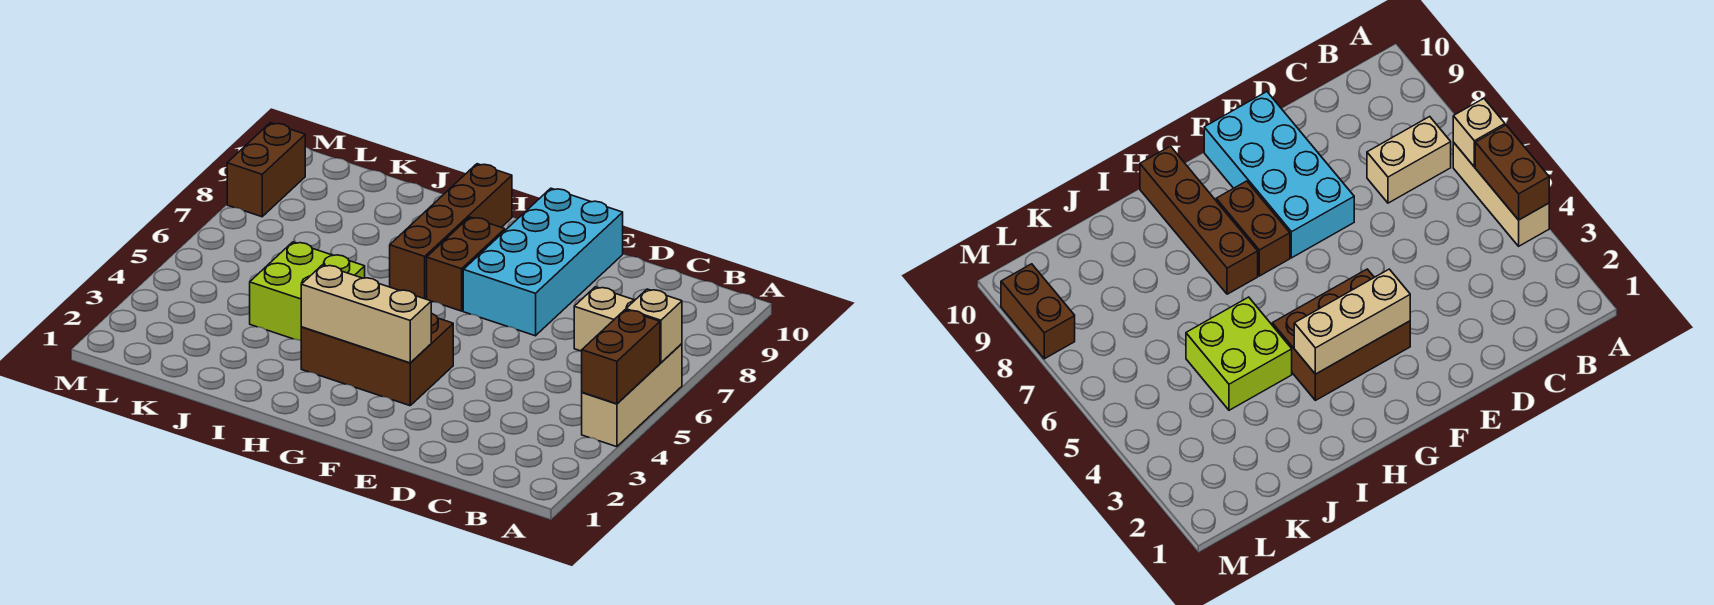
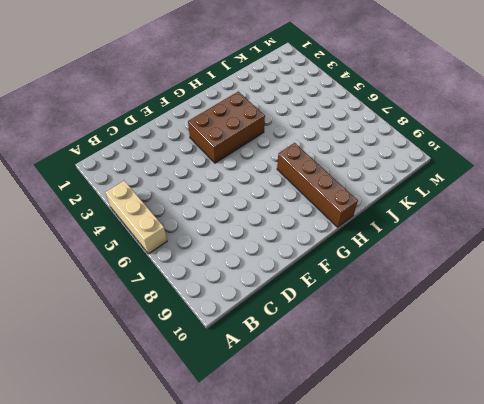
none -> tan brick B7:C7 level 1
none -> cyan brick E7:F10 level 1

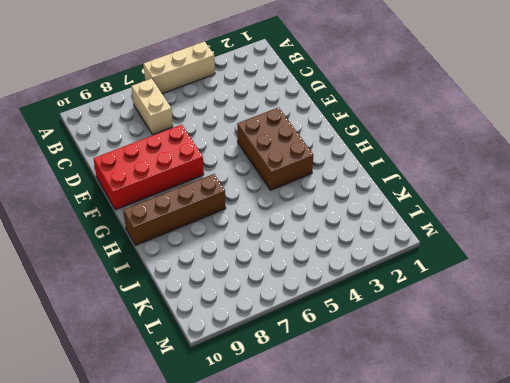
red brick E7:F10 level 1 -> cyan brick E7:F10 level 1
none -> brown brick G7:G8 level 1
none -> lime brick I4:J5 level 1

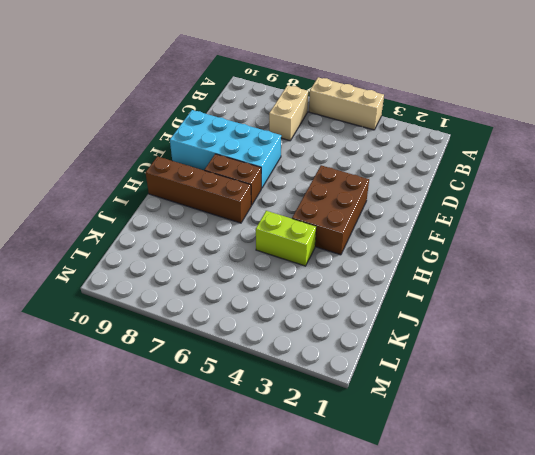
lime brick I4:I5 level 1 -> lime brick I4:J5 level 1
none -> brown brick M8:M9 level 1
none -> brown brick A4:A5 level 2

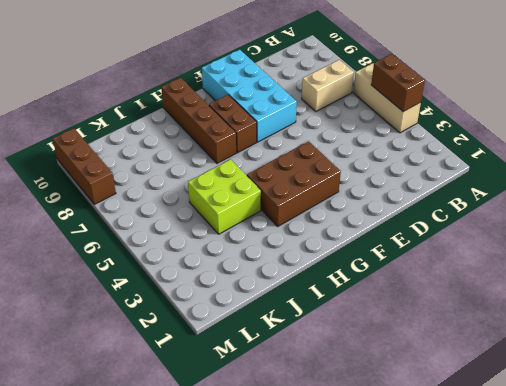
brown brick M8:M10 level 1 -> brown brick M8:M9 level 1
none -> tan brick A6 level 2
none -> tan brick F3:H3 level 2

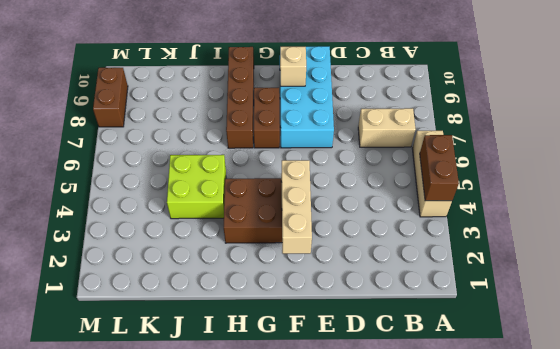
tan brick F2:F4 level 2 -> tan brick F3:H3 level 2
tan brick F9 level 2 -> tan brick A6 level 2

